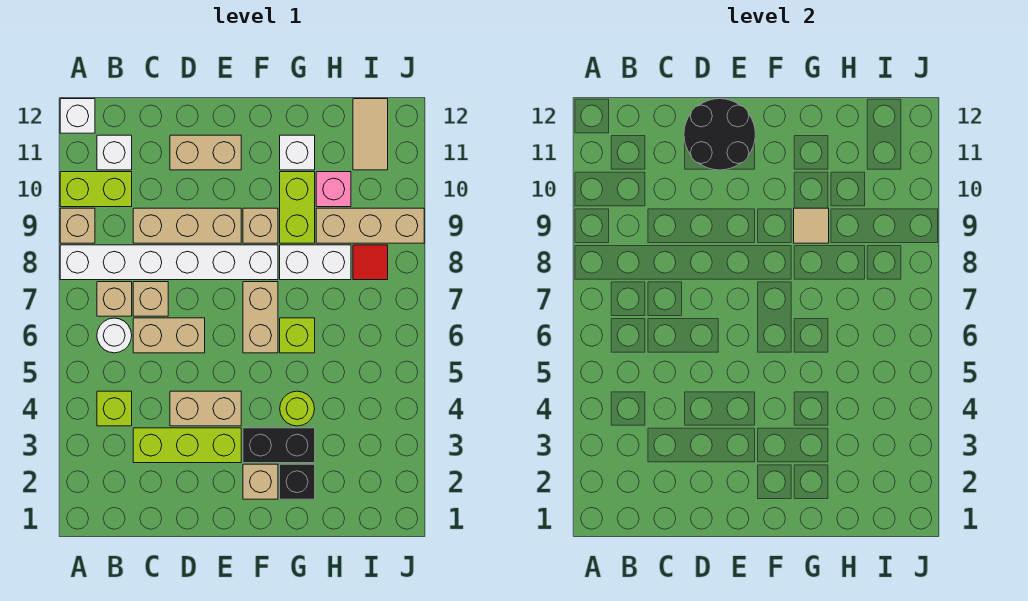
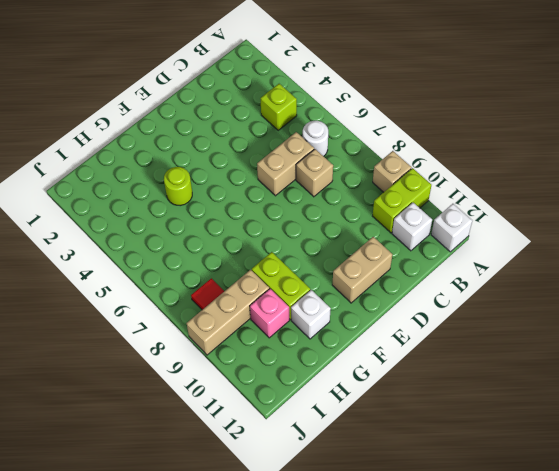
none -> white brick A8:F8 level 1
none -> tan brick B7 level 1
none -> lime brick C3:E3 level 1
none -> tan brick C9:E9 level 1

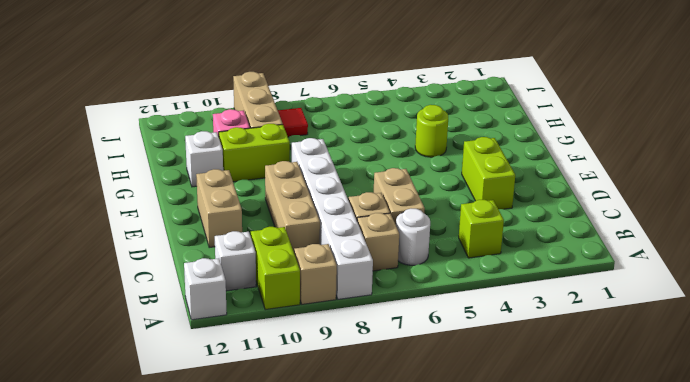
lime brick D3:E3 level 1 -> lime brick C3:E3 level 1
none -> tan brick D4:E4 level 1
none -> tan brick F2 level 1
none -> black brick F3:G3 level 1
none -> tan brick F6:F7 level 1

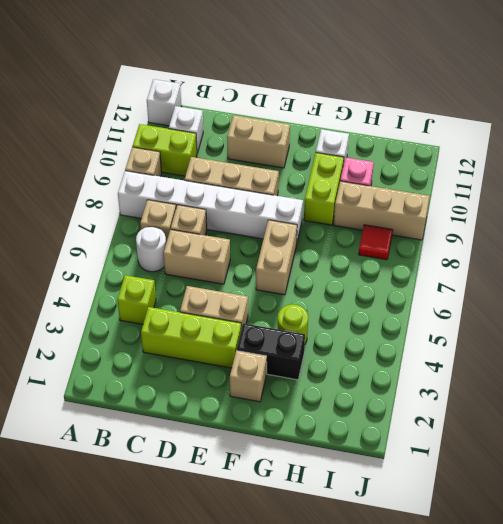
none -> tan brick F9 level 1
none -> black brick G2 level 1
none -> lime brick G6 level 1
none -> white brick G8:H8 level 1

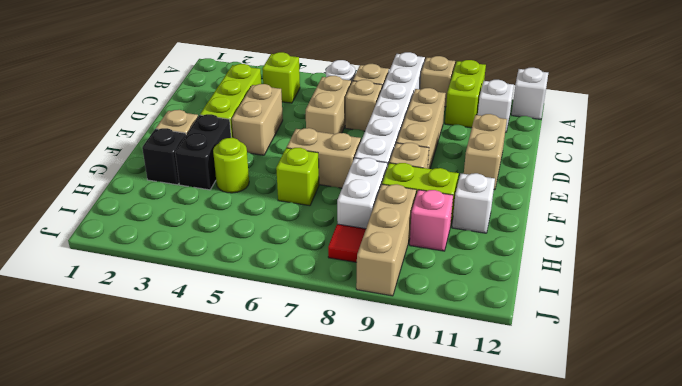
none -> tan tile I11:I12 level 1
none -> black round brick D11:E12 level 2
none -> tan tile G9 level 2

